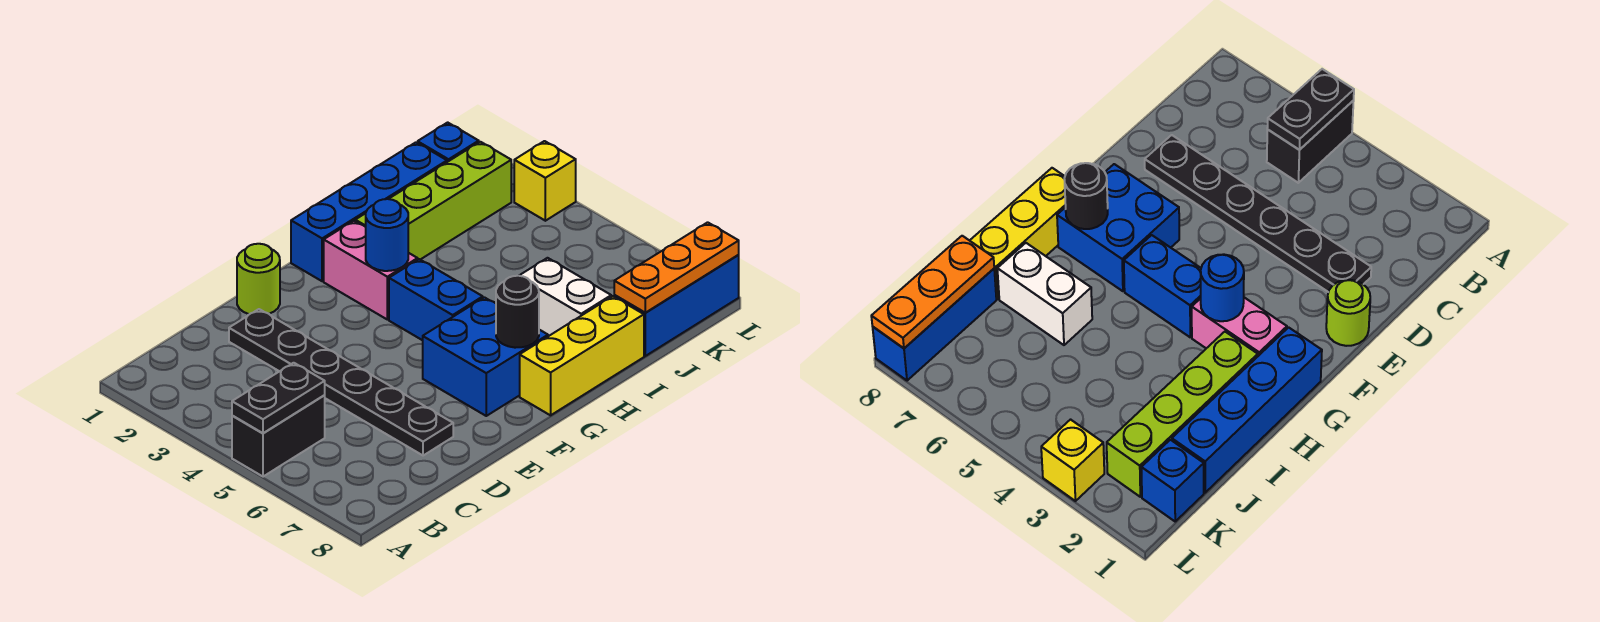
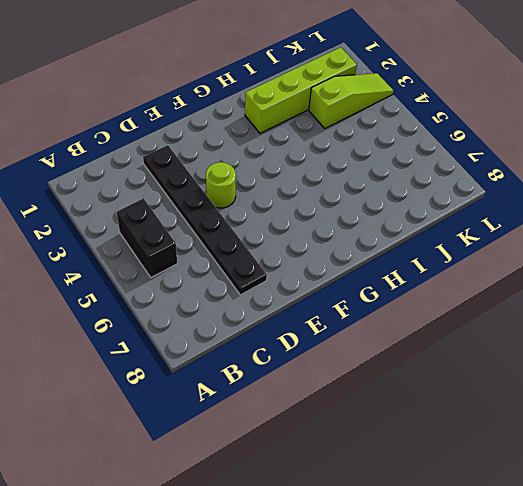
black brick B4:B5 level 1 -> black brick A5:B5 level 1
lime round brick E4 level 1 -> lime round brick E1 level 1
lime slope J3:L3 level 1 top J -> yellow brick L3 level 1
none -> blue brick F6:G7 level 1
none -> blue brick G1:J1 level 1
none -> pink brick G2:G3 level 1

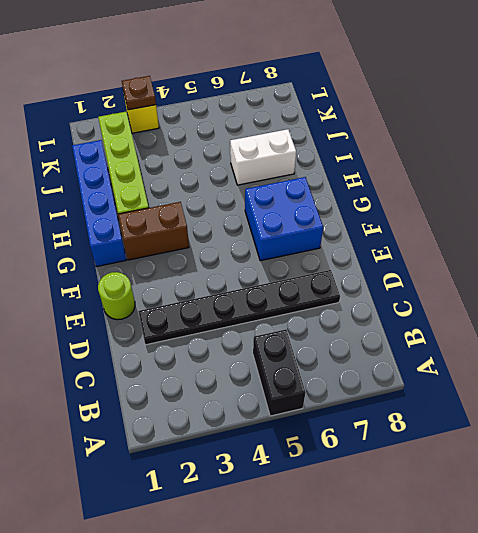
brown brick G2:G3 level 1 -> pink brick G2:G3 level 1
brown plate L3 level 2 -> none
none -> blue brick G4:G5 level 1
none -> yellow brick G8:I8 level 1
none -> blue brick J8:L8 level 1

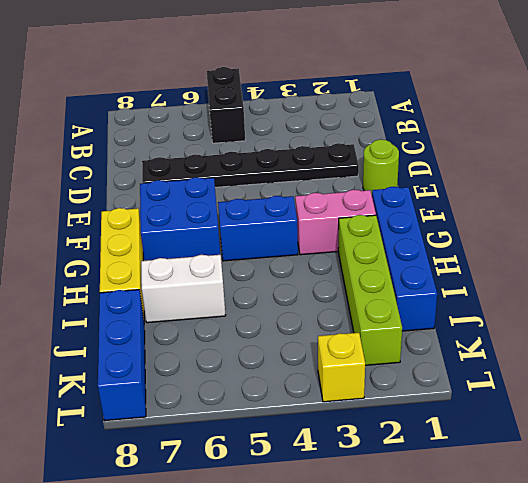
none -> blue brick K1 level 1
none -> black plate A5:B5 level 2
none -> blue round brick G3 level 2

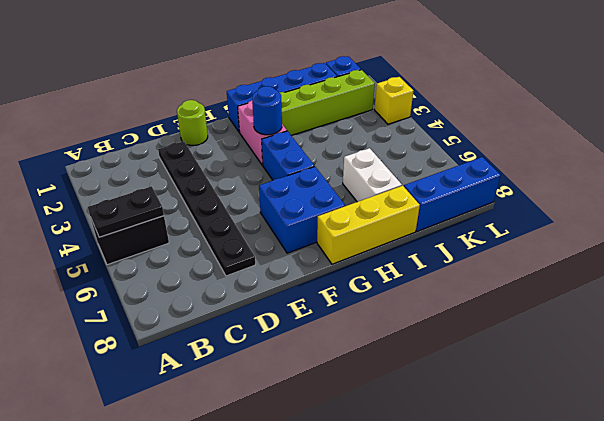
none -> black round brick G7 level 2
none -> orange plate J8:L8 level 2

